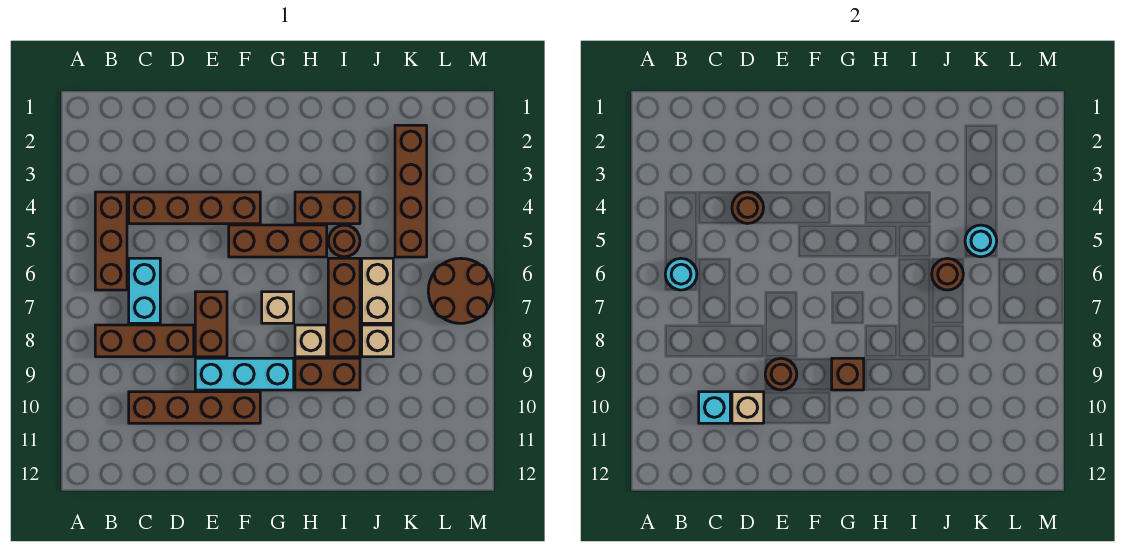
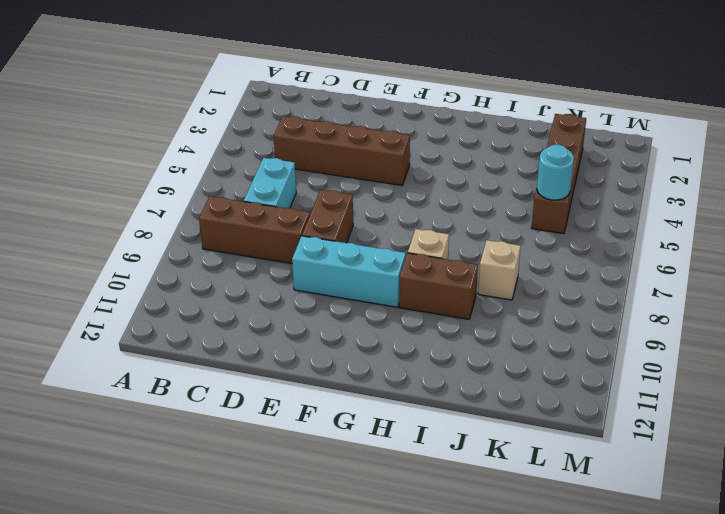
none -> brown brick B4:B6 level 1
none -> brown brick C10:F10 level 1
none -> brown brick F5:H5 level 1

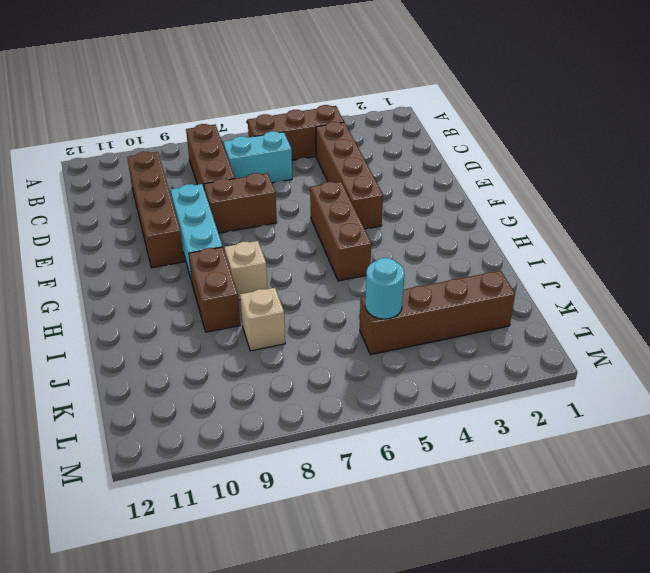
none -> tan brick G7 level 1
none -> brown brick H4:I4 level 1
none -> brown round brick I5 level 1

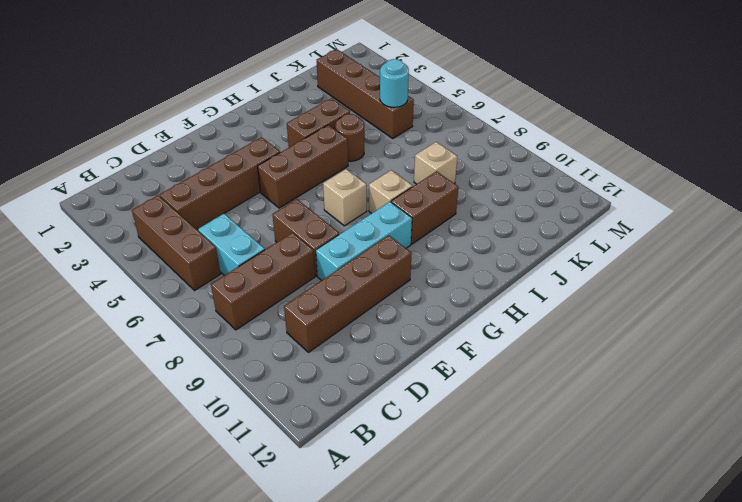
none -> brown brick I6:I8 level 1
none -> tan brick J6:J7 level 1
none -> brown round brick L6:M7 level 1

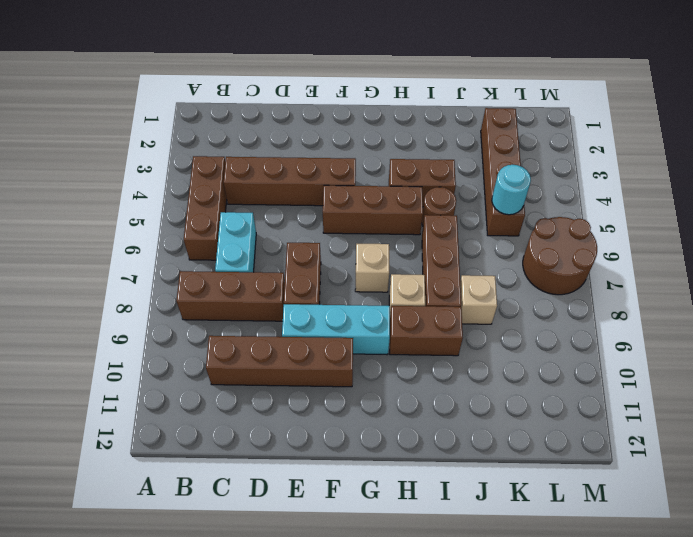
none -> tan brick J6:J7 level 1
none -> cyan round brick B6 level 2
none -> cyan brick C10 level 2

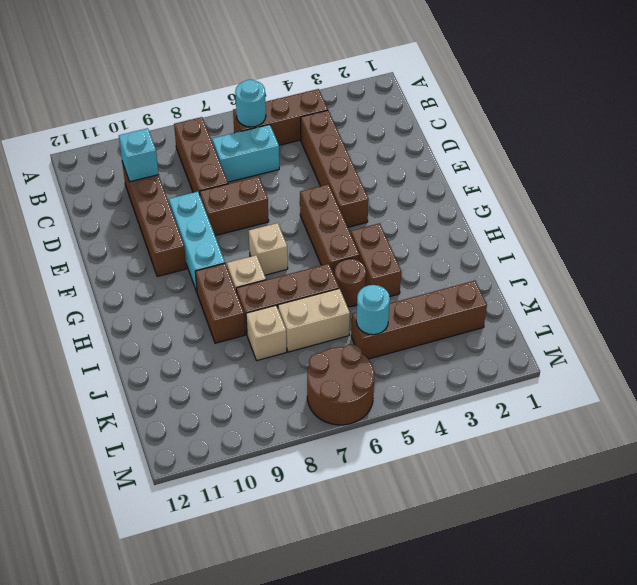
none -> brown round brick D4 level 2
none -> tan brick D10 level 2
none -> brown round brick E9 level 2

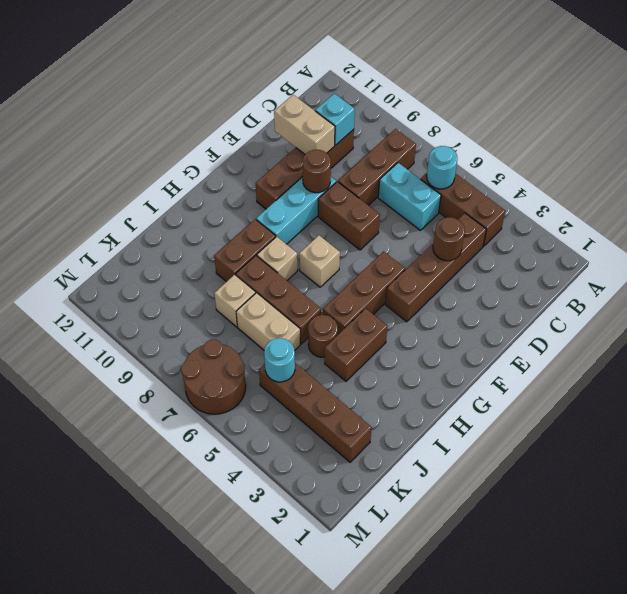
tan brick D10:D11 level 2 -> tan brick D10 level 2
none -> brown brick G9 level 2
none -> brown round brick J6 level 2

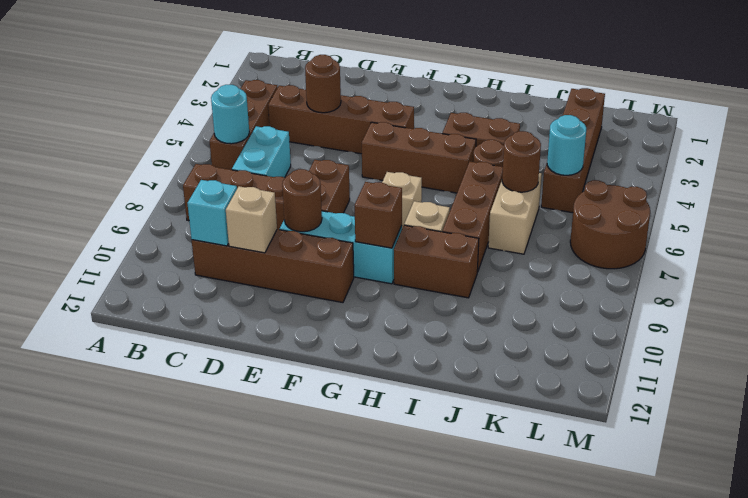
none -> tan brick J8 level 1

